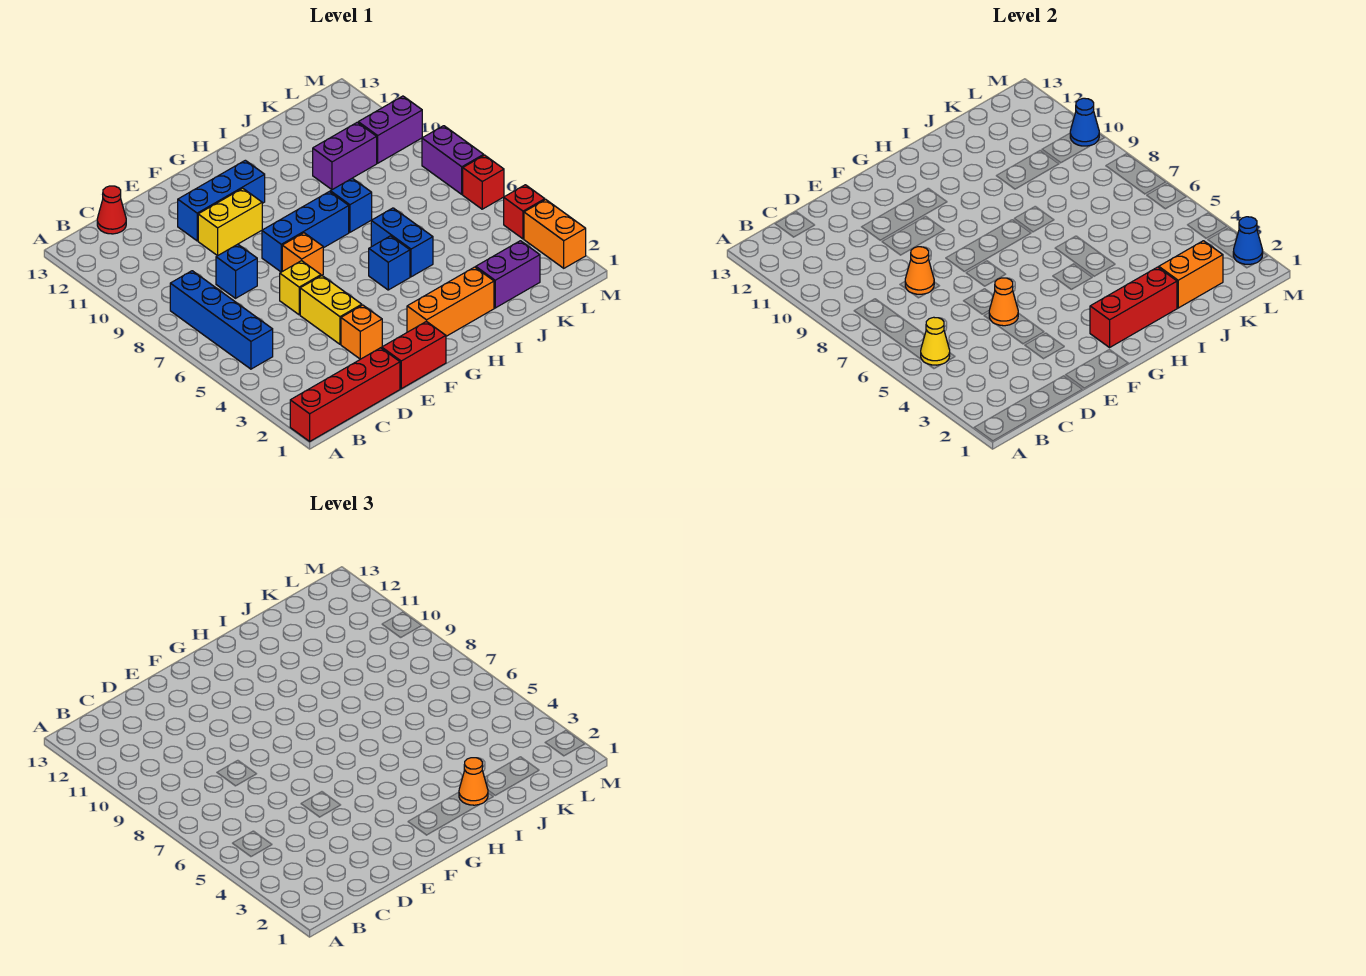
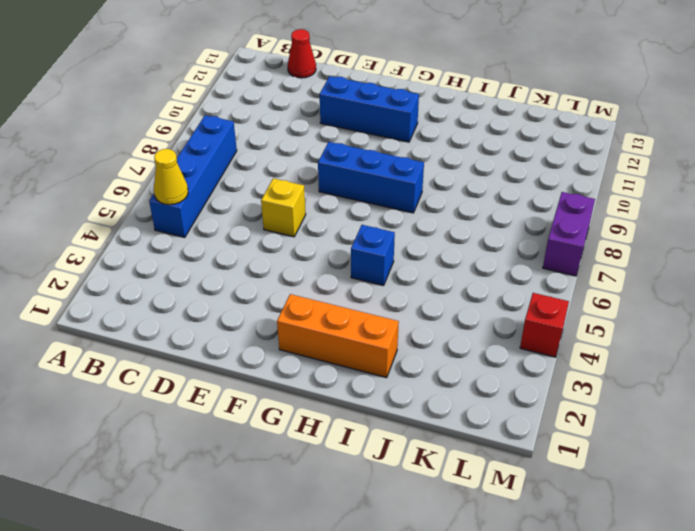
none -> red brick A1:D1 level 1
none -> blue brick D8 level 1
none -> red brick E1:F1 level 1
none -> orange brick E3 level 1

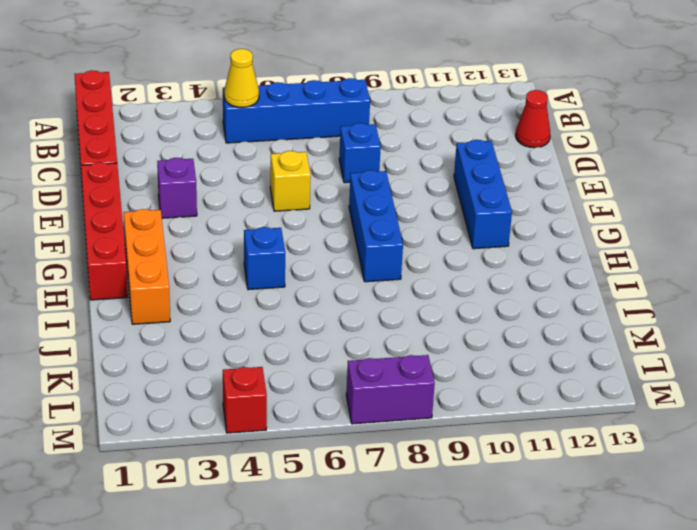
red brick E1:H1 level 1 -> red brick E1:F1 level 1
purple brick E3 level 1 -> orange brick E3 level 1
none -> yellow brick E4:E5 level 1
none -> yellow brick E10:F10 level 1
none -> orange brick F7 level 1
none -> blue brick I5:I6 level 1

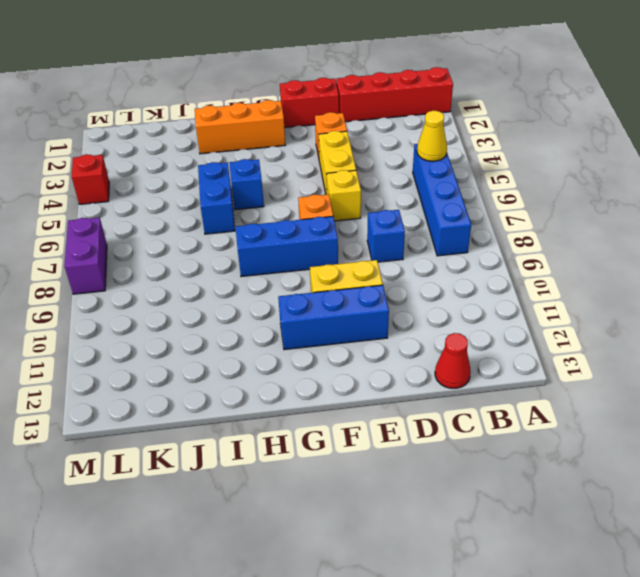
none -> blue brick I8 level 1
none -> purple brick J2:K2 level 1
none -> purple brick J10:K10 level 1
none -> purple brick L10:M10 level 1

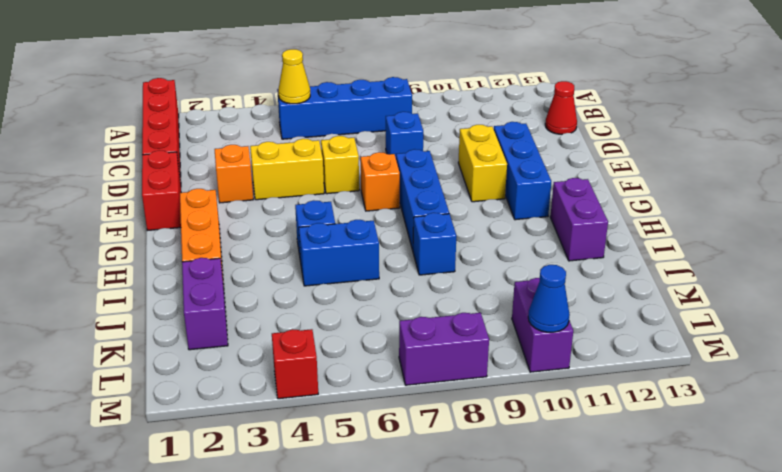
purple brick H12:I12 level 1 -> purple brick J10:K10 level 1
none -> orange brick M2:M3 level 1
none -> red brick M6 level 1
none -> orange cone D8 level 2
none -> orange cone E5 level 2

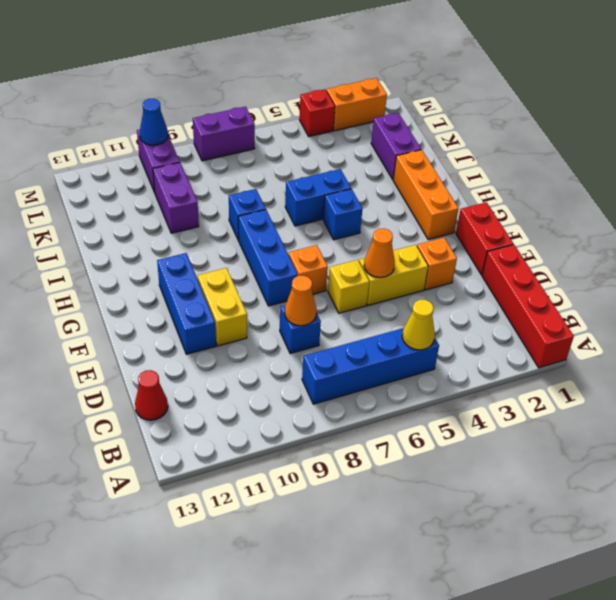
none -> red brick M6 level 1
none -> red brick G2:I2 level 2
none -> orange brick J2:K2 level 2
none -> blue cone M2 level 2

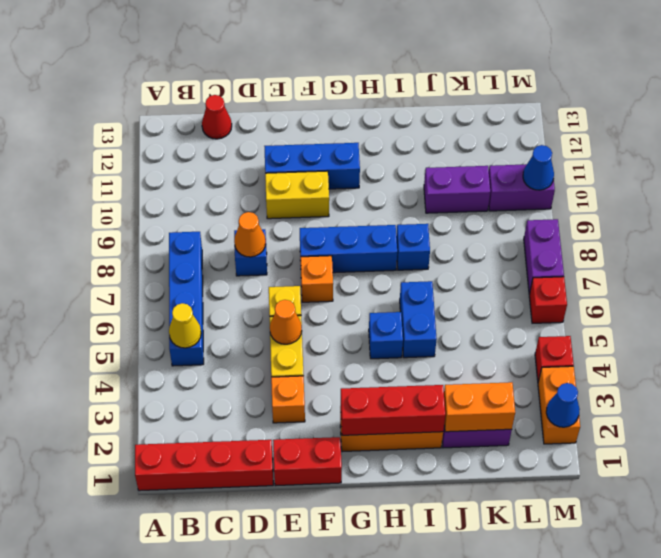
none -> orange cone I2 level 3

